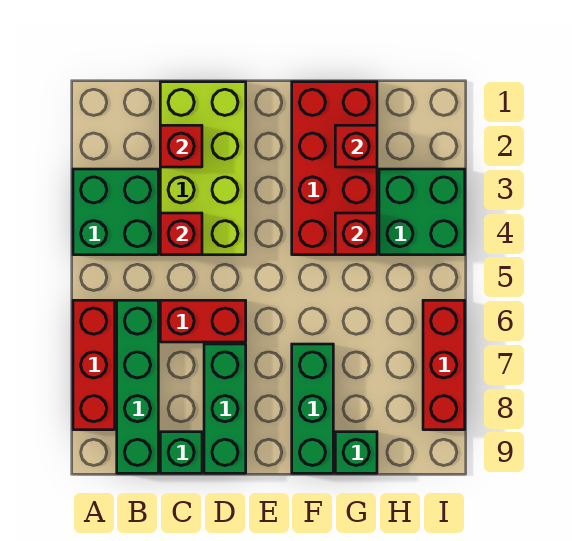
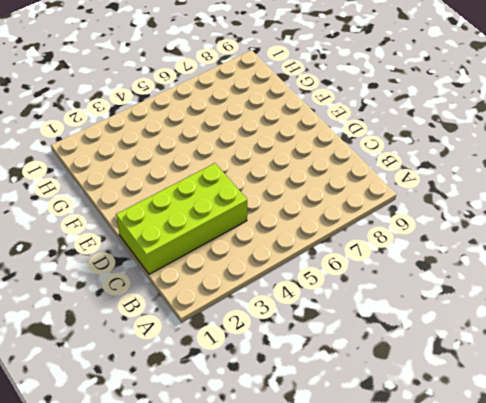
none -> green brick A3:B4 level 1
none -> red brick A6:A8 level 1
none -> green brick B6:B9 level 1

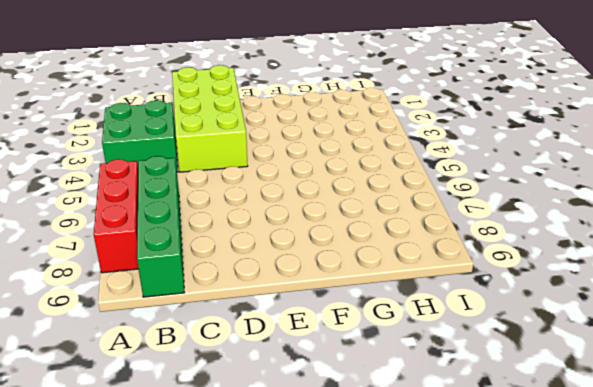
none -> red brick C6:D6 level 1
none -> green brick C9 level 1
none -> green brick D7:D9 level 1

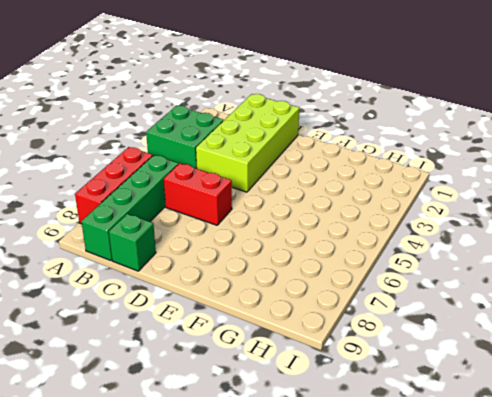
none -> green brick D7:D9 level 1
none -> red brick F1:G4 level 1
none -> green brick F7:F9 level 1

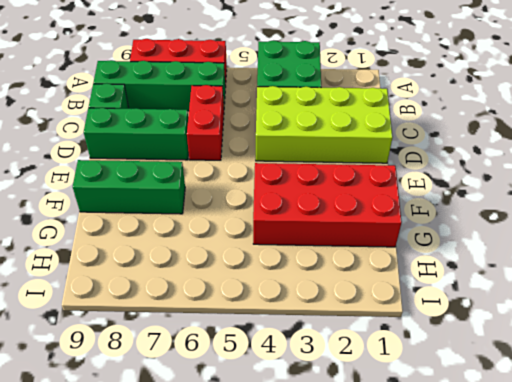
none -> green brick G9 level 1
none -> green brick H3:I4 level 1
none -> red brick I6:I8 level 1

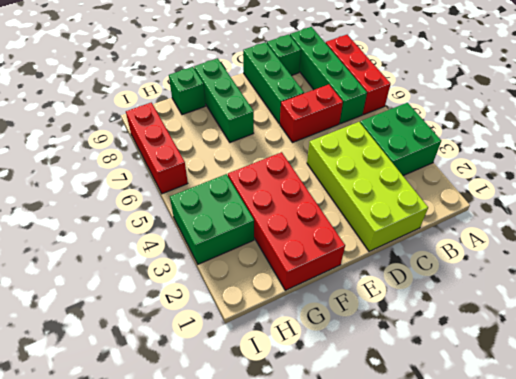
none -> red brick C2 level 2
none -> red brick C4 level 2
none -> red brick G2 level 2

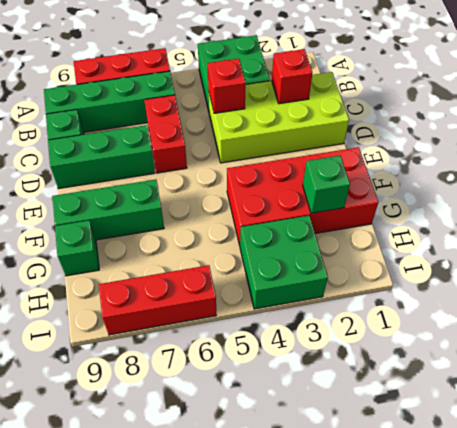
green brick G2 level 2 -> red brick G2 level 2
none -> red brick G4 level 2

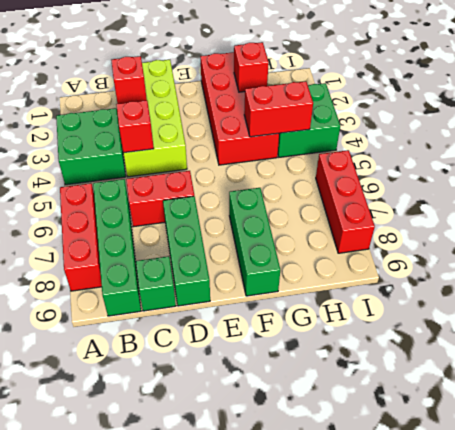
red brick G4:H4 level 2 -> red brick G4 level 2
none -> green brick G9 level 1

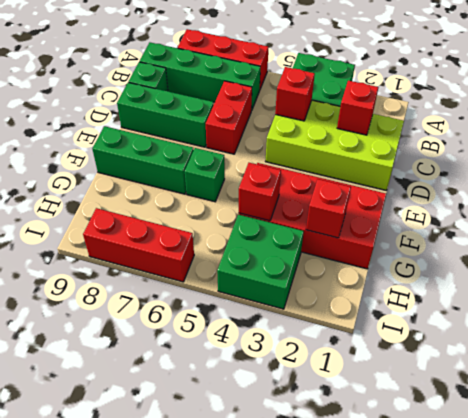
green brick F6 level 1 -> green brick G9 level 1

